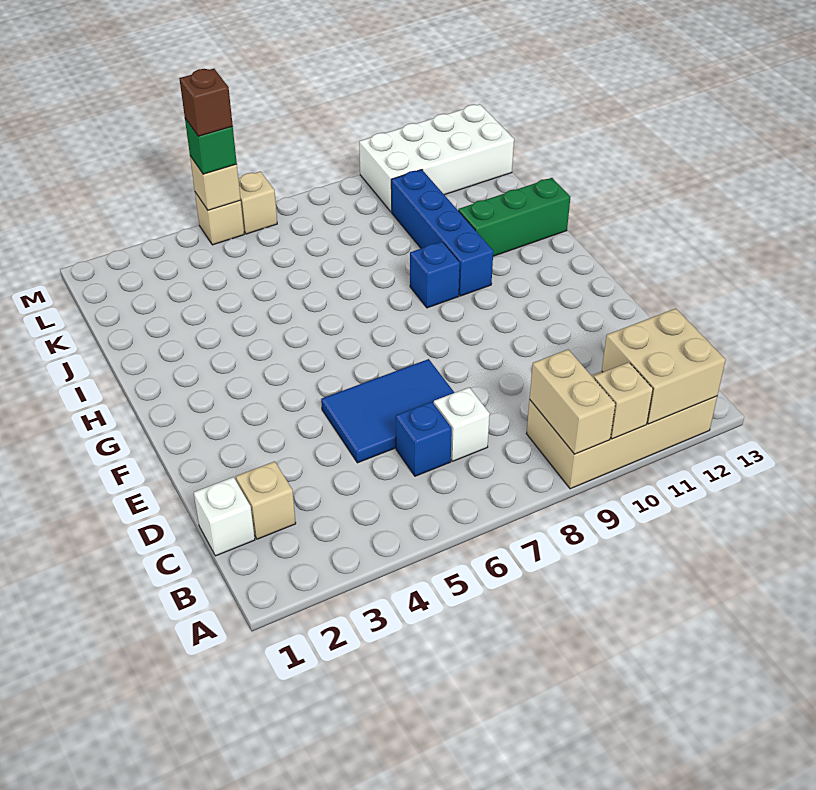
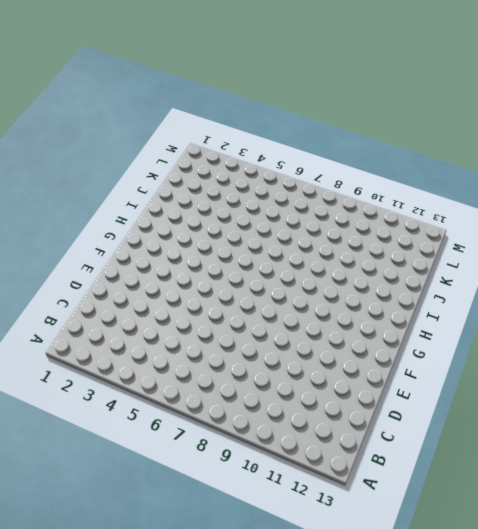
none -> tan brick A9:B12 level 1
none -> white brick C1 level 1
none -> tan brick C2 level 1

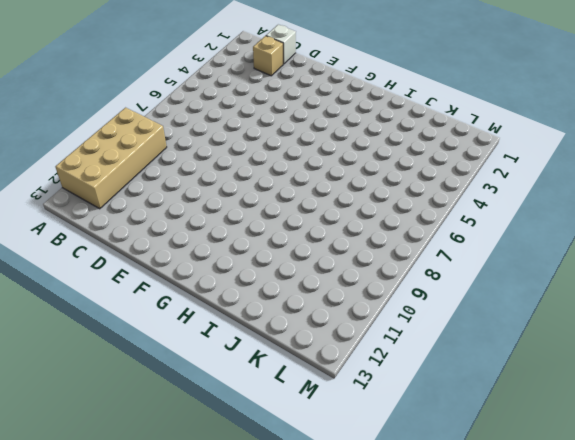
none -> blue brick C6 level 1
none -> white brick C7 level 1
none -> blue tile D5:E7 level 1

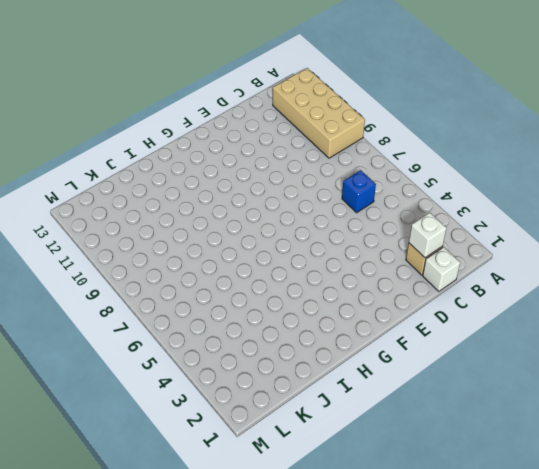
white brick C2 level 2 -> white brick C7 level 1
none -> blue tile D5:E7 level 1
none -> blue brick H9 level 1
none -> blue brick H10:K10 level 1

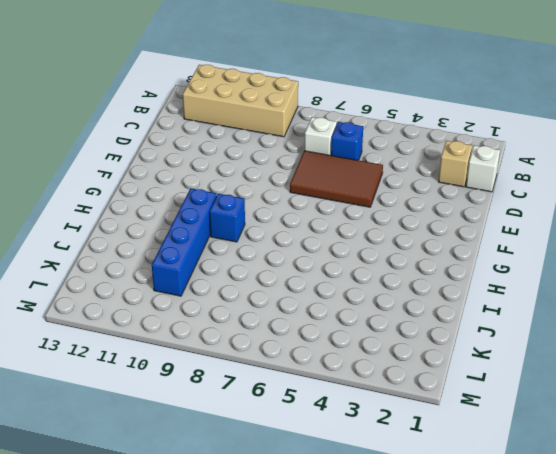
brown tile D5:E7 level 1 -> blue tile D5:E7 level 1
none -> green brick I11:I13 level 1
none -> white brick L10:M13 level 1
none -> tan brick M5 level 1

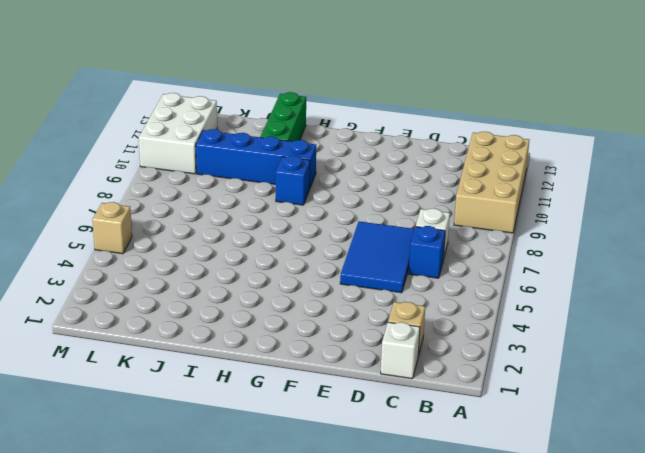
white brick L10:M12 level 1 -> white brick L10:M13 level 1
none -> tan brick M6 level 1
none -> tan brick A9:B9 level 2
none -> tan brick A10 level 2

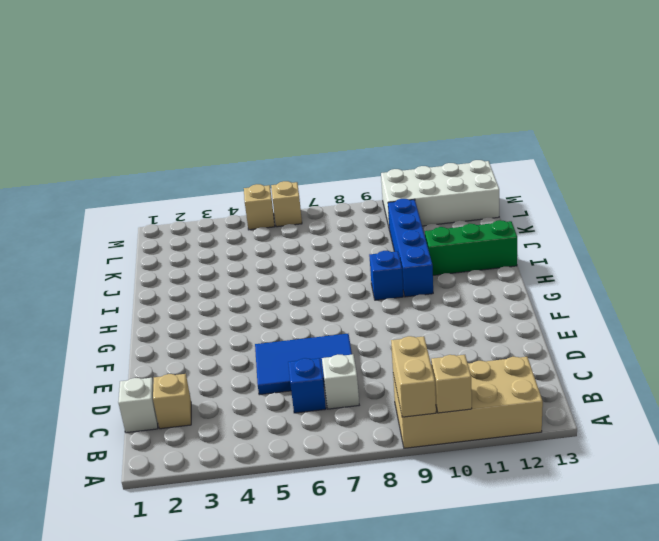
none -> tan brick A11:B12 level 2
none -> tan brick M5 level 2
none -> green brick M5 level 3

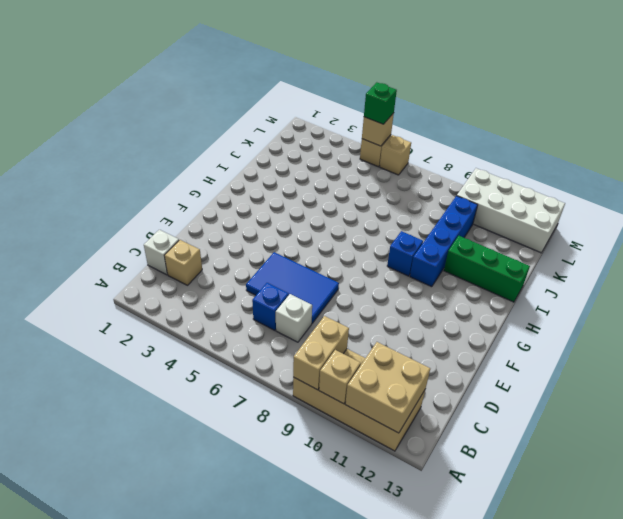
none -> brown brick M5 level 4

